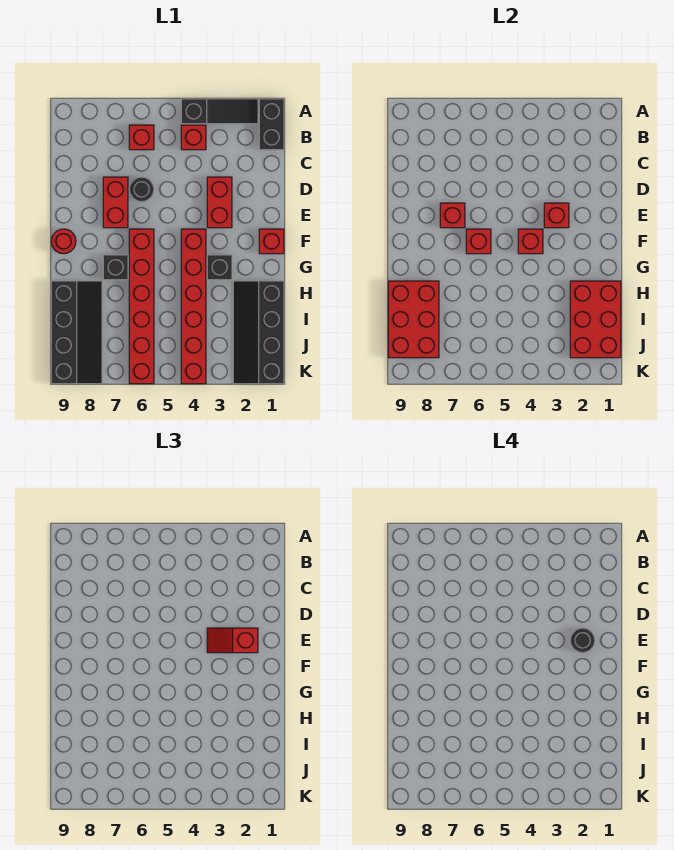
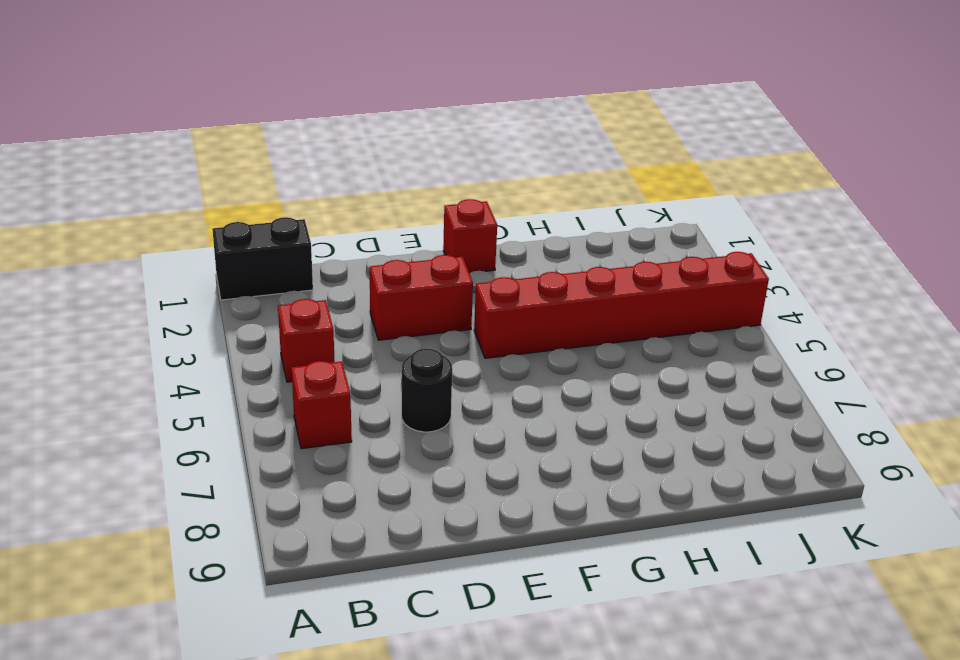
none -> black slope A2:A4 level 1 top 4
none -> red brick D7:E7 level 1
none -> red brick F6:K6 level 1

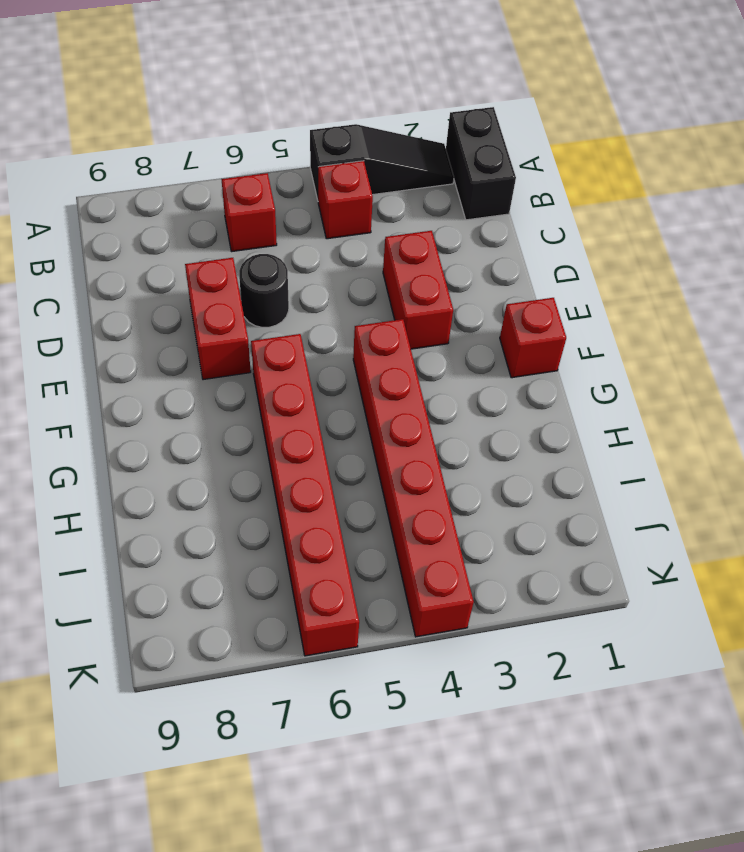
none -> red round brick F9 level 1
none -> black brick G3 level 1
none -> black brick G7 level 1

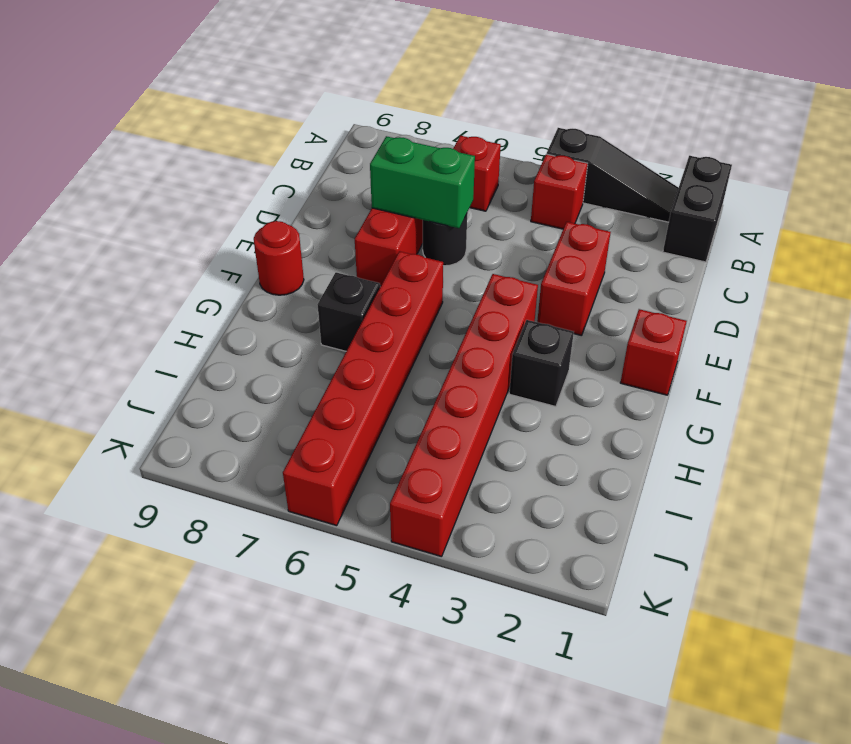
green brick D6:D7 level 2 -> none
none -> black slope H1:K2 level 1 top 1
none -> black slope H8:K9 level 1 top 9
none -> red brick E3 level 2

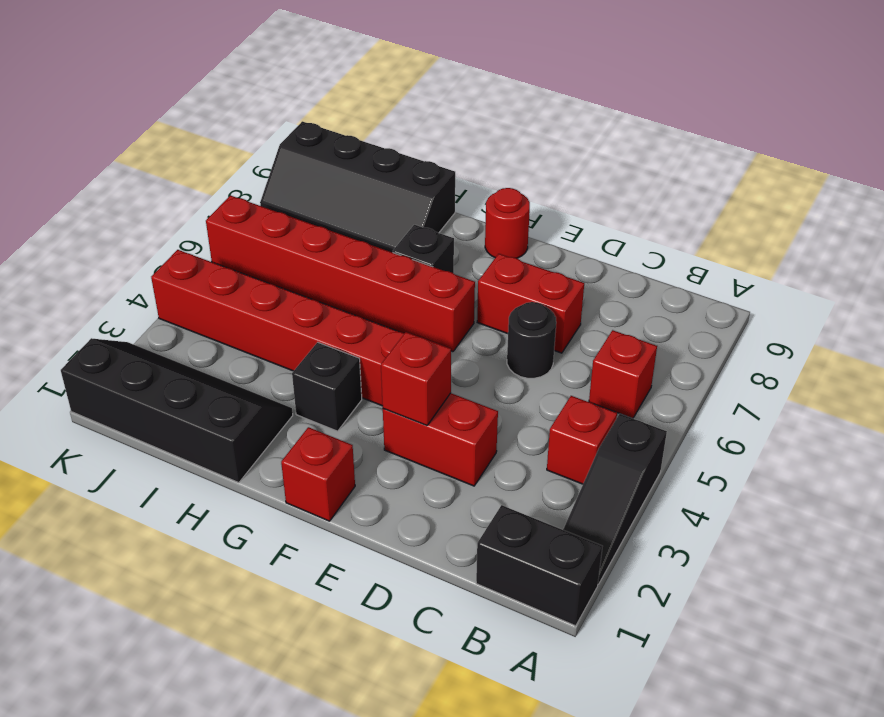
none -> red brick E7 level 2
none -> red brick F4 level 2
none -> red brick F6 level 2

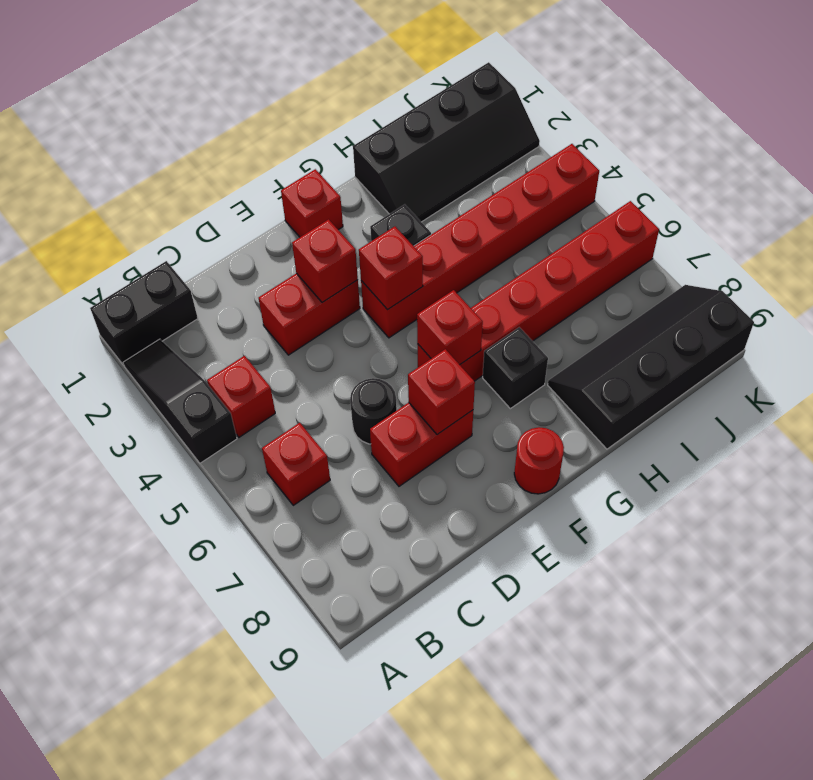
none -> red brick H1:J2 level 2
none -> red brick H8:J9 level 2
none -> red slope E2:E3 level 3 top 2

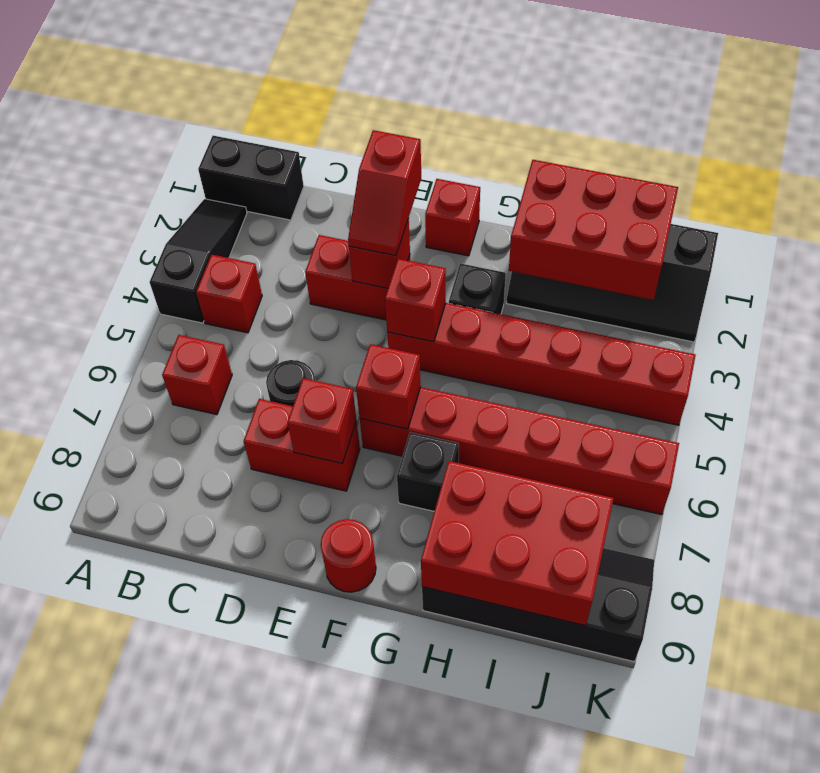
none -> black round brick E2 level 4

